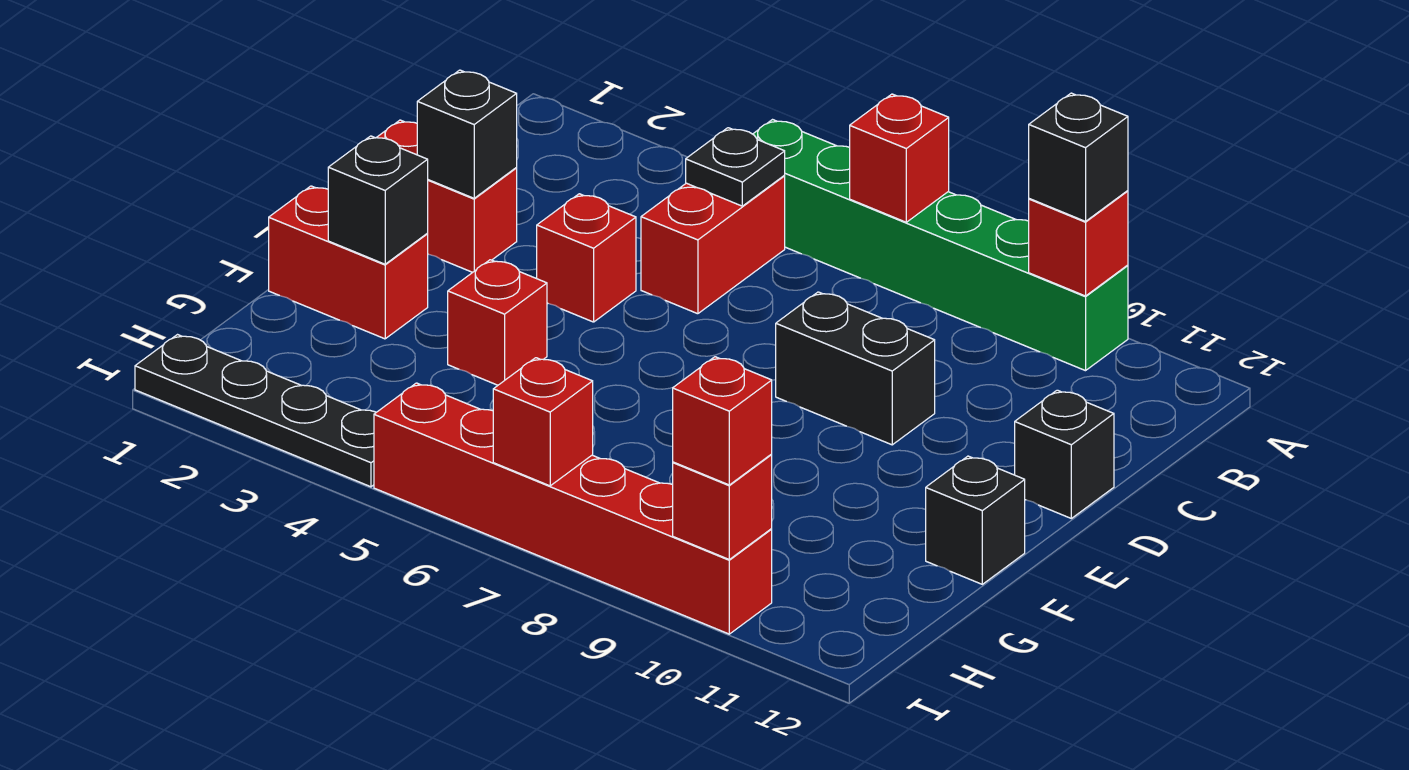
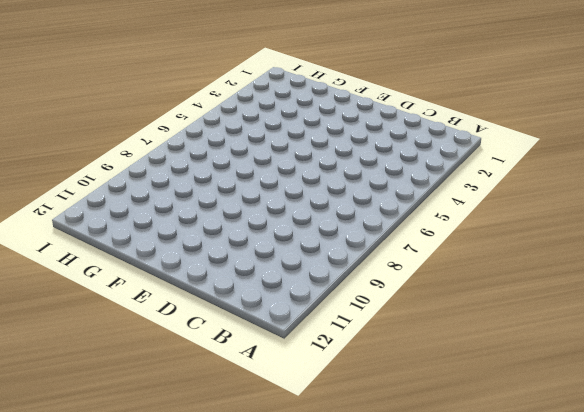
none -> green brick A5:A10 level 1
none -> red brick B5:C5 level 1
none -> red brick D1:D2 level 1

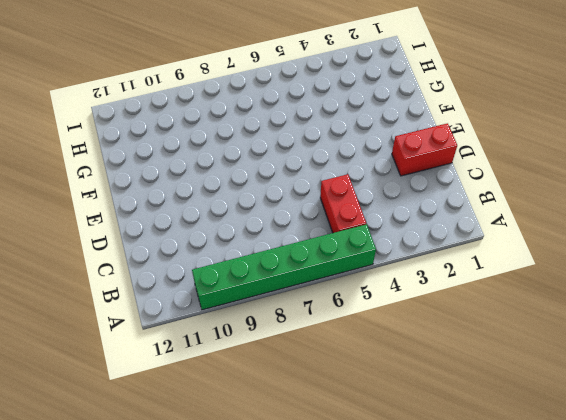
none -> red brick D4 level 1
none -> black brick D8:D9 level 1
none -> black brick D12 level 1

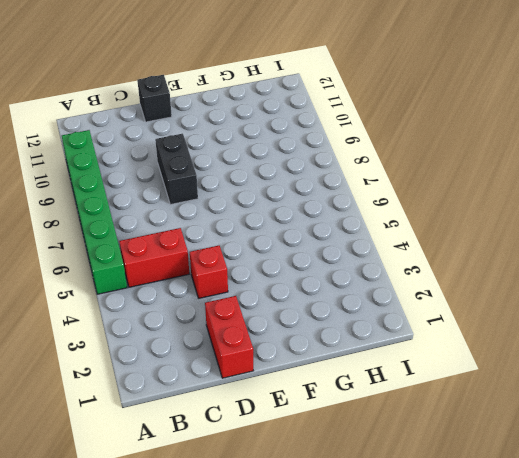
none -> red brick F1:F2 level 1
none -> red brick F4 level 1
none -> black brick F12 level 1

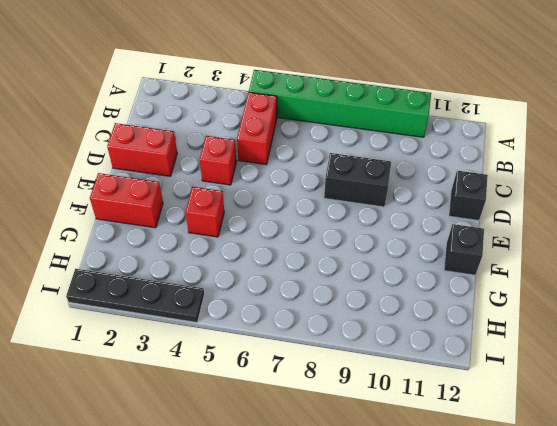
none -> red brick I5:I10 level 1
none -> red brick A7 level 2
none -> red brick A10 level 2

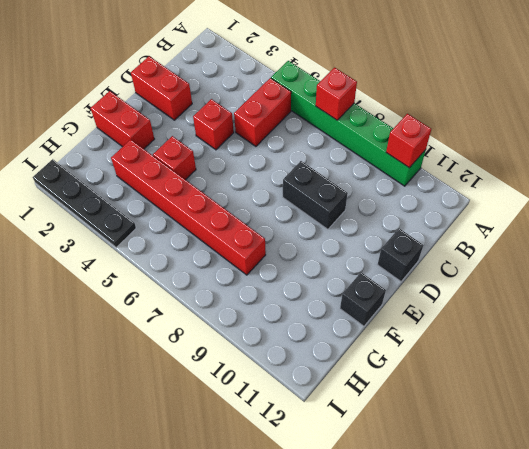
red brick G3:G8 level 1 -> red brick I5:I10 level 1
none -> black plate B5 level 2
none -> black brick D2 level 2
none -> black brick F2 level 2

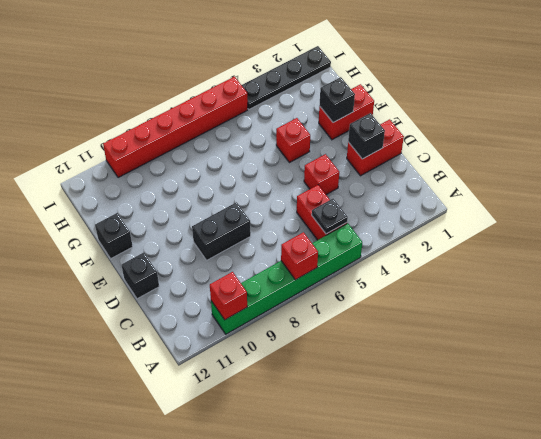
none -> red brick I7 level 2
none -> red brick I10 level 2
none -> black brick A10 level 3

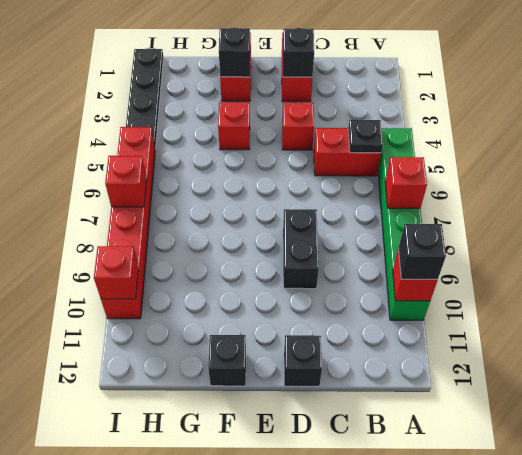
none -> red brick I10 level 3

